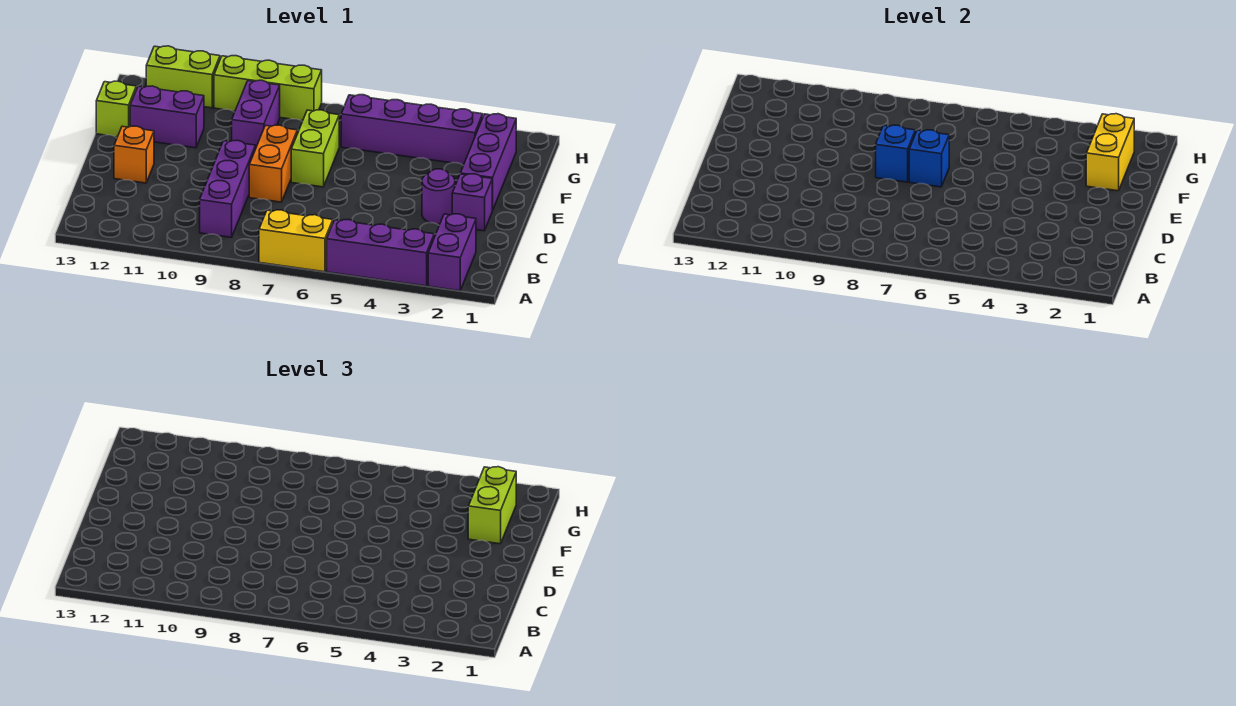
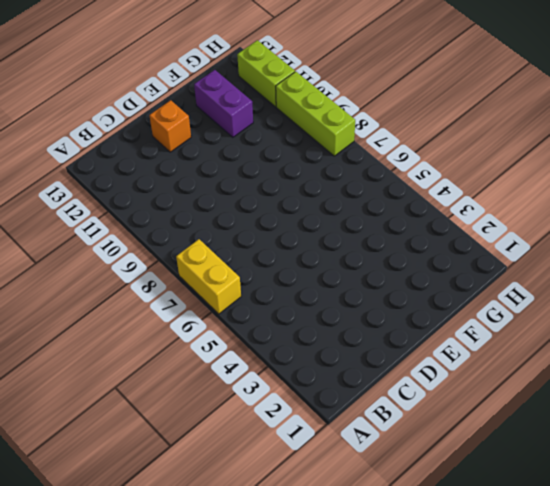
none -> purple brick A2:B2 level 1
none -> purple brick A3:A5 level 1
none -> purple brick B9:D9 level 1

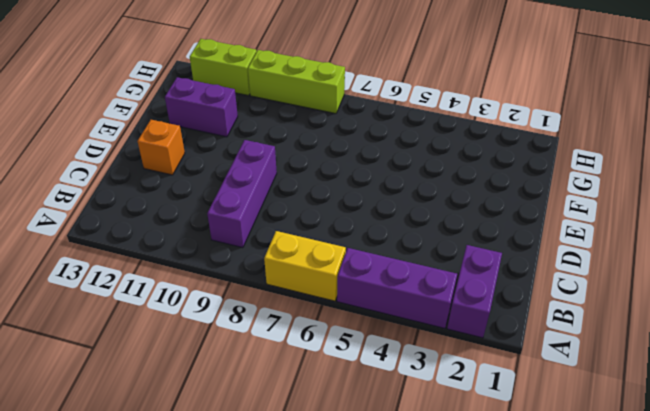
none -> purple brick D2 level 1
none -> purple round brick D3 level 1
none -> orange brick D8:E8 level 1

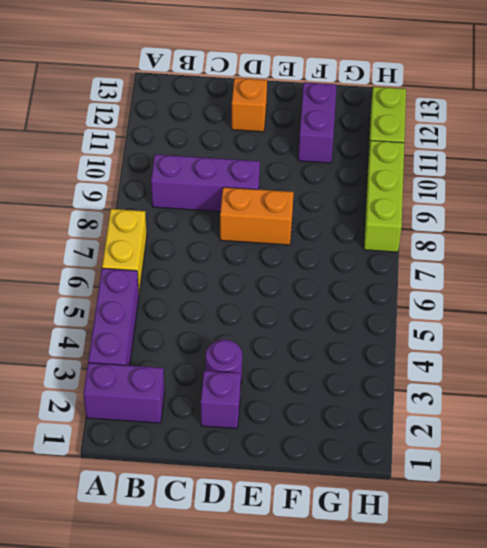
none -> purple brick E2:G2 level 1
none -> lime brick E7:F7 level 1
none -> purple brick F9:G9 level 1

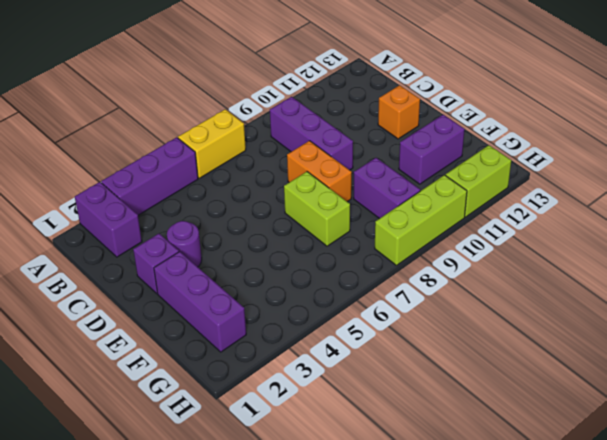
none -> lime brick F13 level 1
none -> purple brick G3:G6 level 1
none -> blue brick E7 level 2

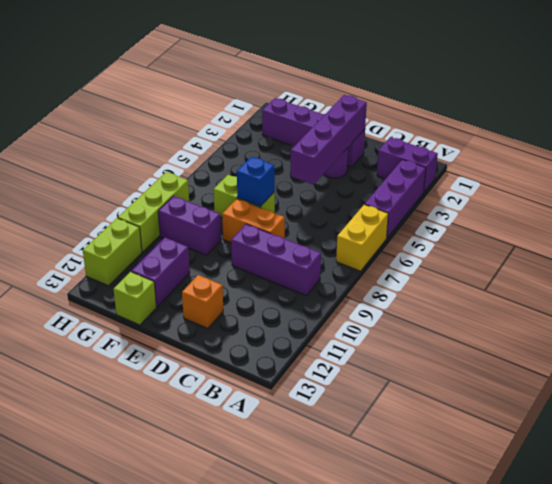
purple brick D2:D5 level 2 -> purple brick G3:G6 level 1
none -> blue brick E8 level 2
none -> yellow brick F2:G2 level 2
none -> lime brick F2:G2 level 3

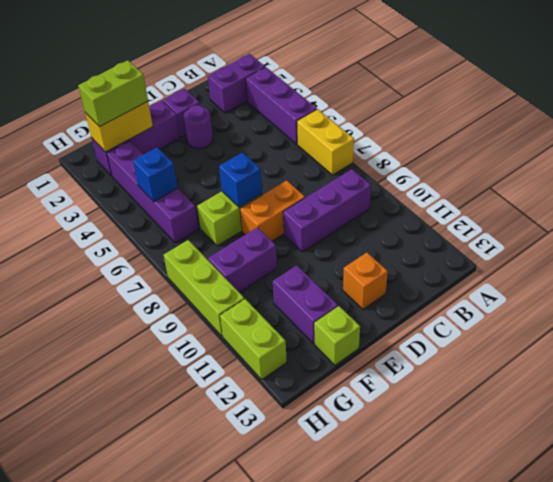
blue brick G5 level 2 -> blue brick E8 level 2

